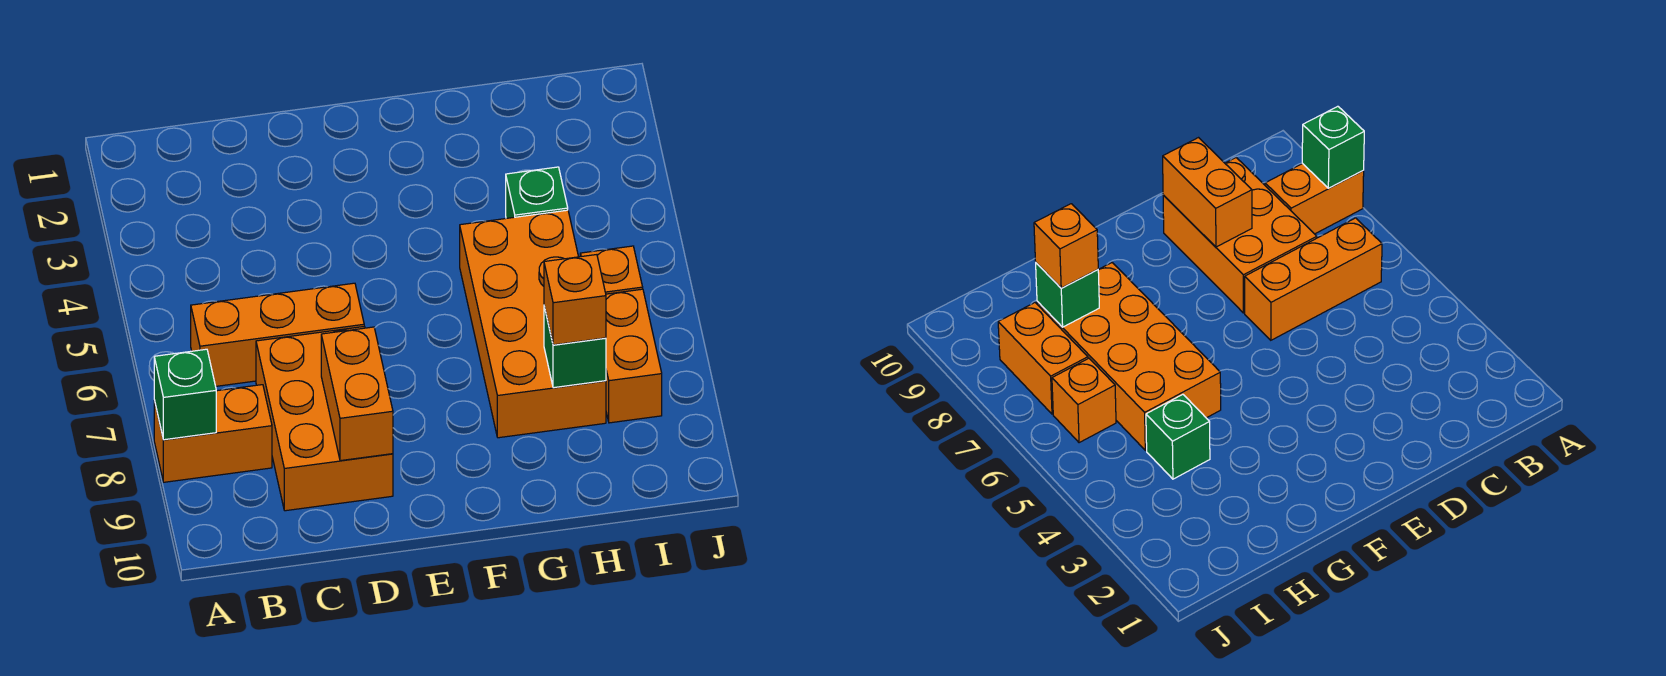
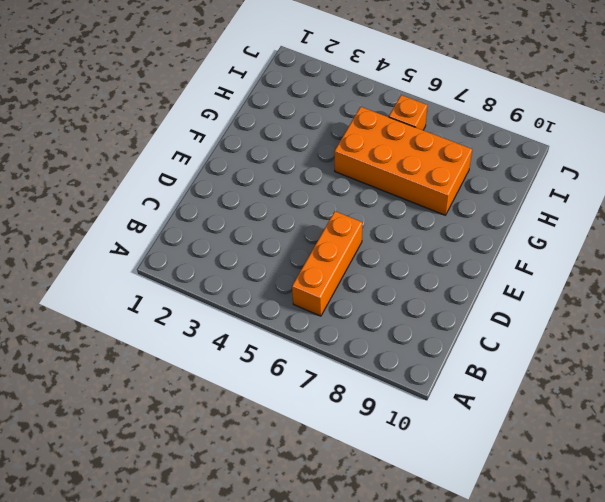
none -> orange brick A8:B8 level 1
none -> orange brick C7:D9 level 1

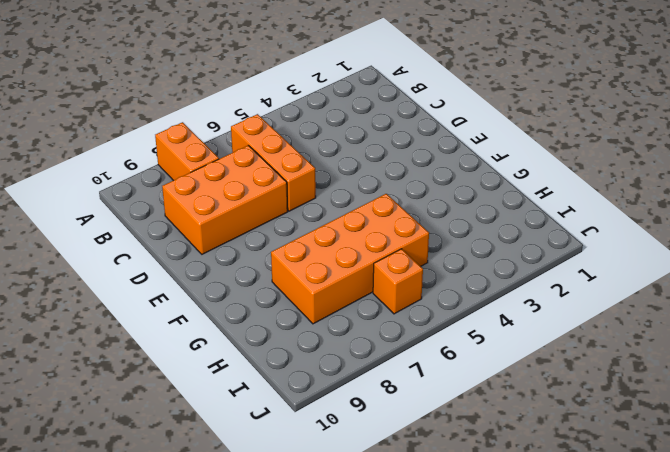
none -> green brick H4 level 1
none -> orange brick I7:I8 level 1

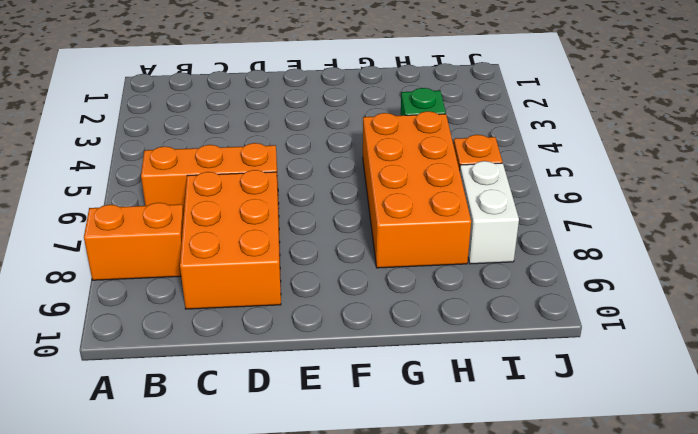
white brick I7:I8 level 1 -> orange brick I7:I8 level 1
none -> green brick A8 level 2
none -> orange brick D8:D9 level 2

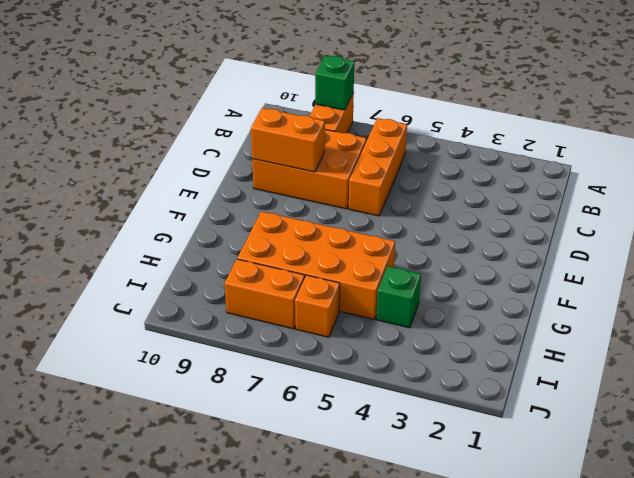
none -> green brick H8 level 2
none -> orange brick H8 level 3

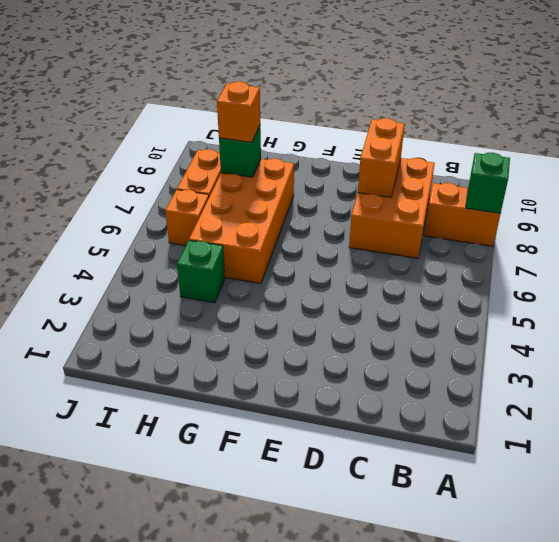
none -> orange brick B6:D6 level 1

